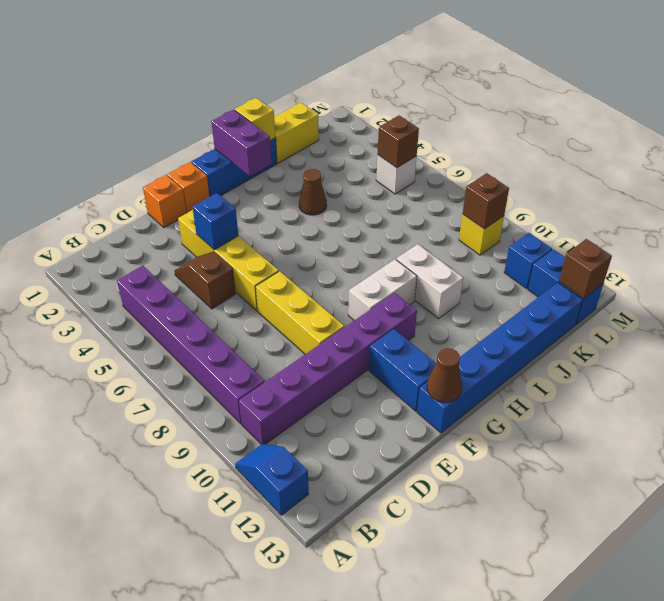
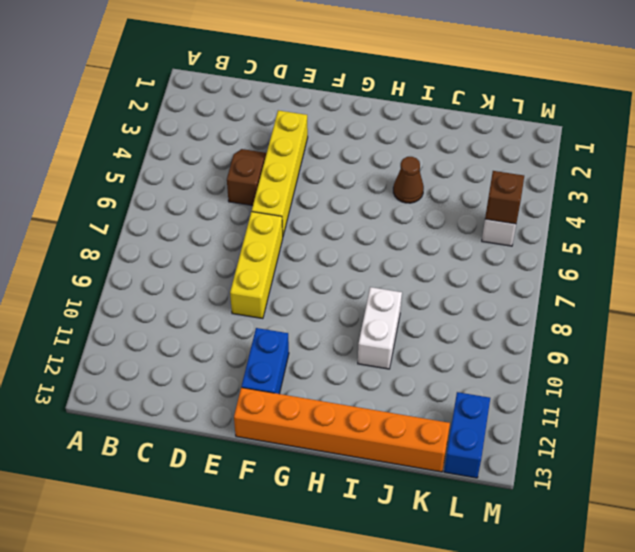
orange brick F13:K13 level 1 -> blue brick F13:K13 level 1
none -> blue slope A11:A12 level 1 top 12
none -> purple brick B4:B9 level 1
none -> purple brick B10:G10 level 1

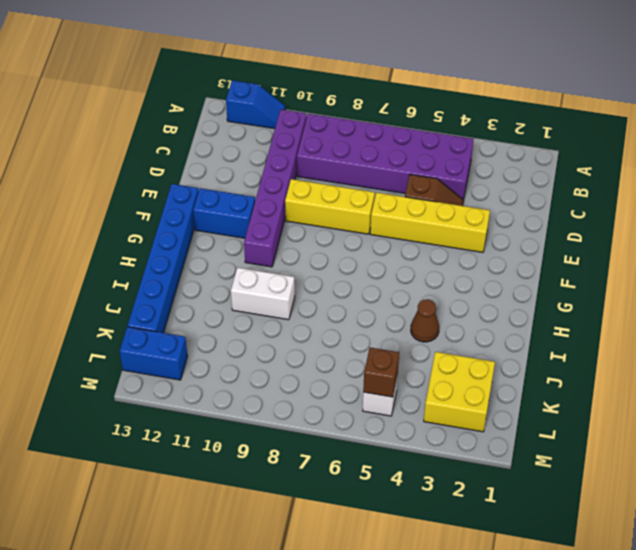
purple brick B4:C9 level 1 -> purple brick B4:B9 level 1
yellow brick K2:L3 level 1 -> none
none -> orange brick E1 level 1
none -> orange brick F1 level 1
none -> blue brick G1:I1 level 1

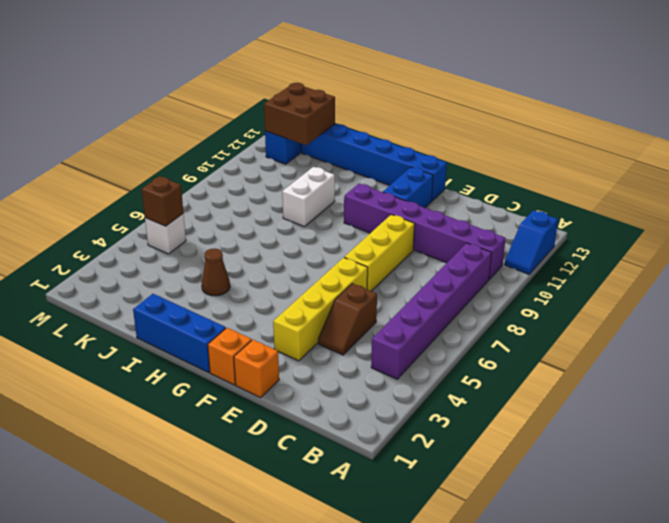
brown brick K12:L13 level 2 -> brown brick L13 level 2
none -> white brick G9:H9 level 1
none -> yellow brick J1:K1 level 1
none -> yellow brick L9 level 1

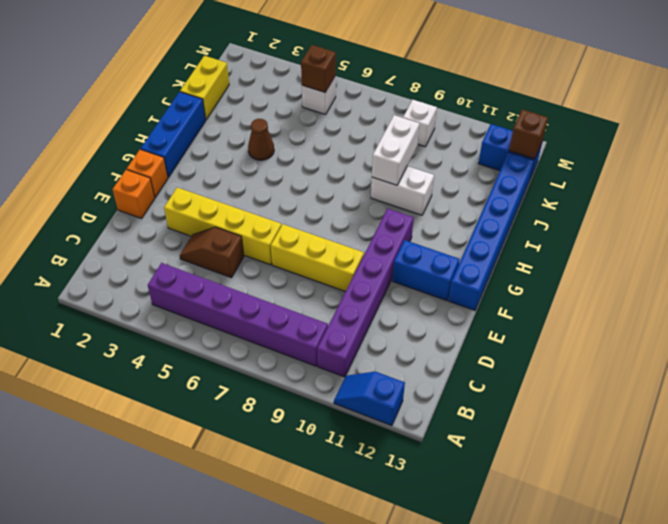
white brick I9:J9 level 2 -> white brick G9:H9 level 1
white brick L9 level 1 -> yellow brick L9 level 1
none -> blue brick L11 level 1
none -> blue brick E4 level 2
none -> brown cone F13 level 2

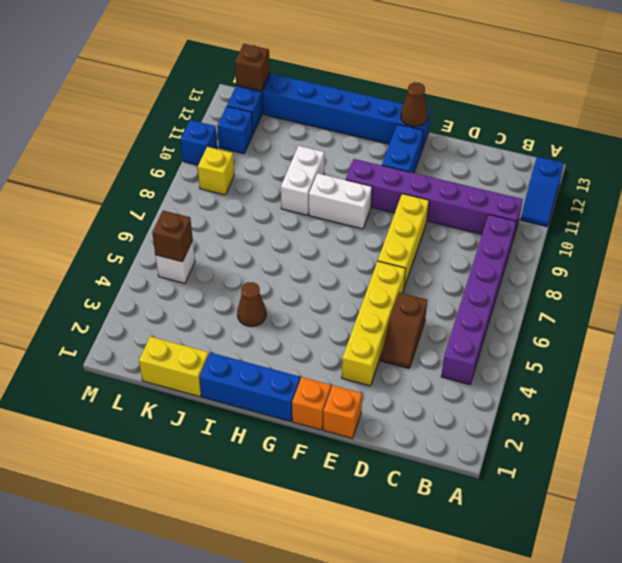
blue brick M10 level 1 -> blue brick E4 level 2
none -> purple brick H1:H2 level 2
none -> yellow brick I1 level 2
none -> brown brick L9 level 2

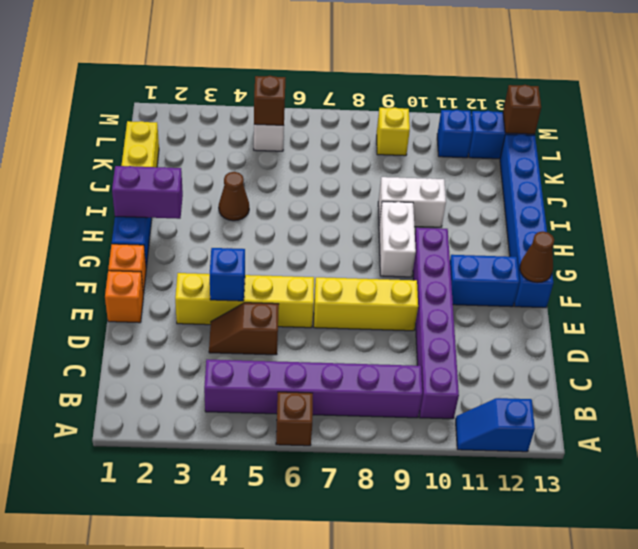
brown brick A6 level 1 -> brown brick L9 level 2
none -> yellow brick I1 level 2

